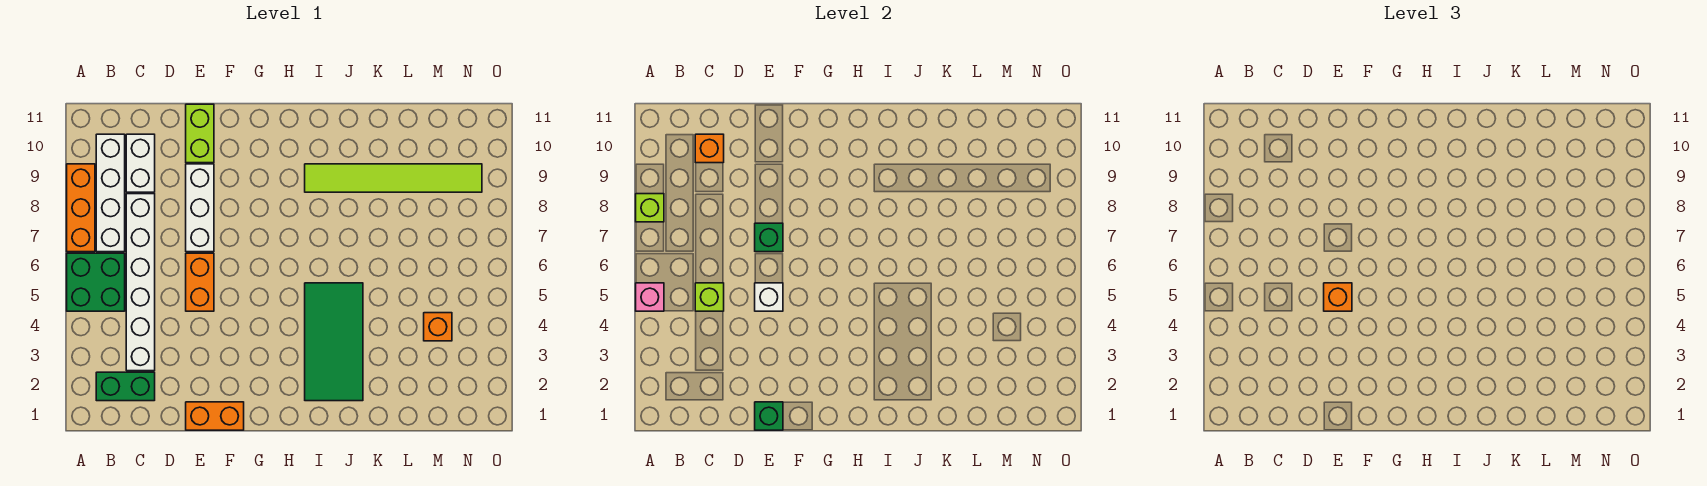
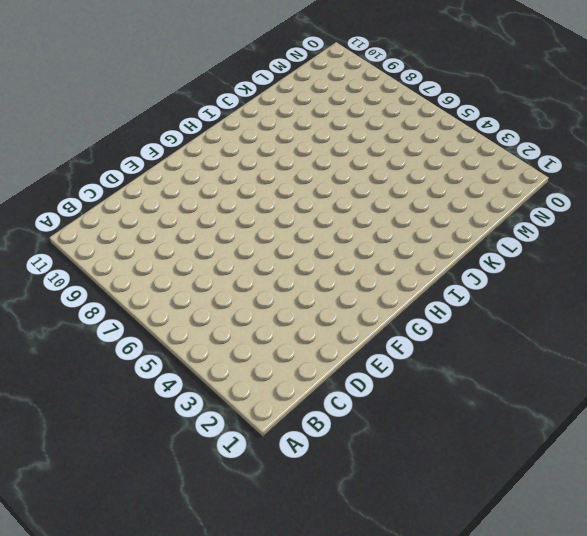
none -> green brick A5:B6 level 1
none -> orange brick A7:A9 level 1
none -> green brick B2:C2 level 1

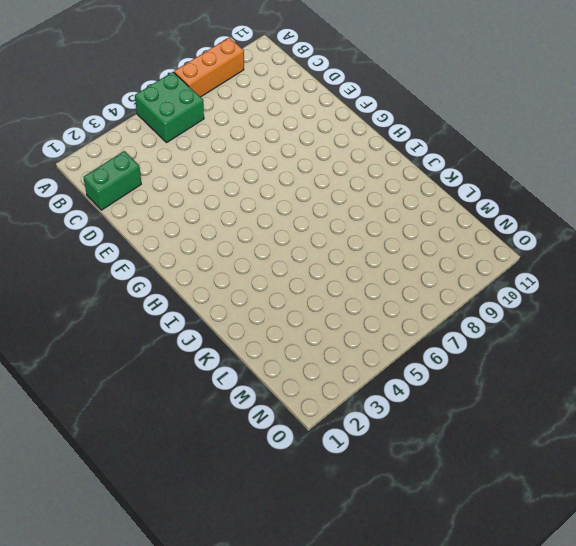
green brick C1:C2 level 1 -> green brick B2:C2 level 1
none -> white brick B7:B10 level 1
none -> white brick C3:C8 level 1
none -> white brick C9:C10 level 1

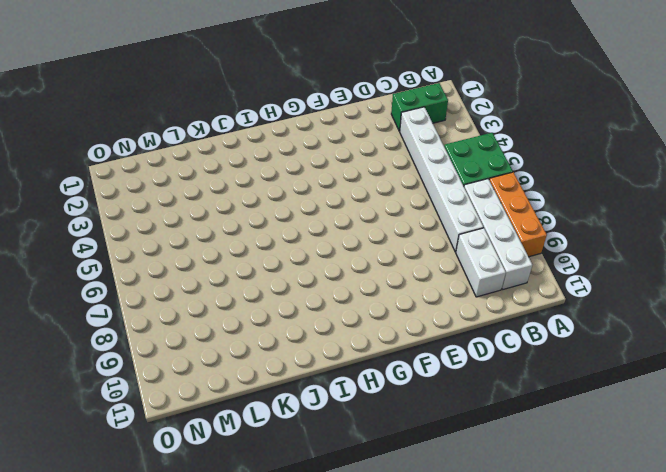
none -> orange brick E1:F1 level 1
none -> orange brick E5:E6 level 1
none -> white brick E7:E9 level 1

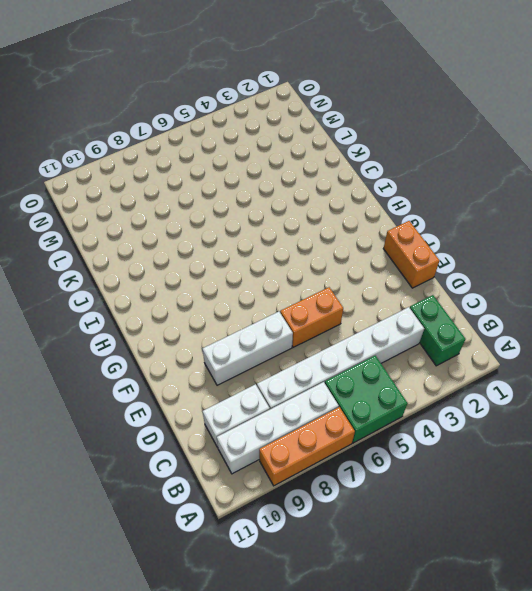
none -> lime brick E10:E11 level 1
none -> green tile I2:J5 level 1
none -> lime tile I9:N9 level 1

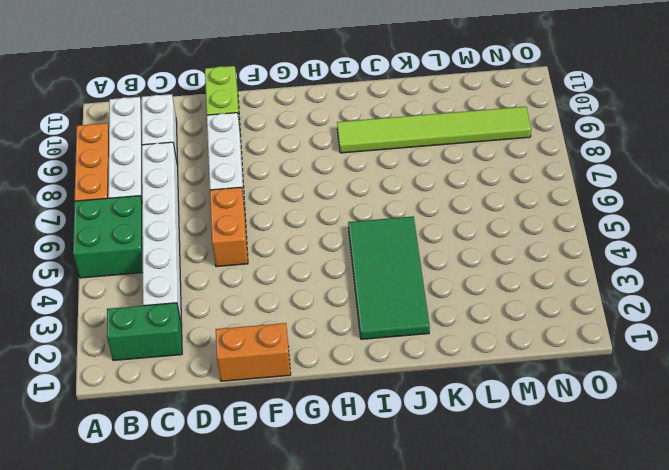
none -> orange brick M4 level 1
none -> pink brick A5 level 2
none -> lime brick A8 level 2

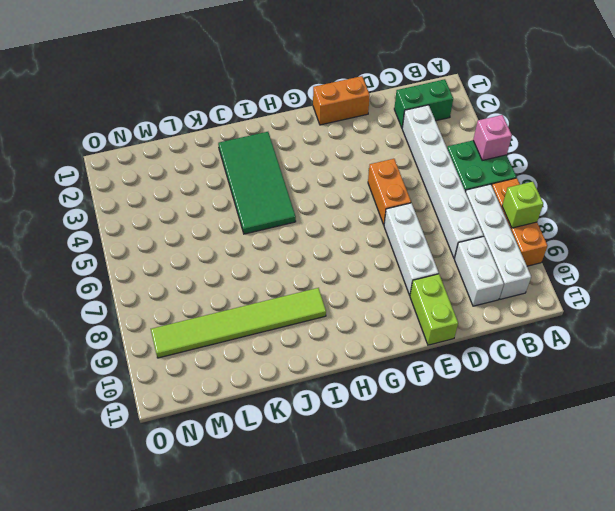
none -> orange brick M4 level 1
none -> lime brick C5 level 2
none -> orange brick C10 level 2

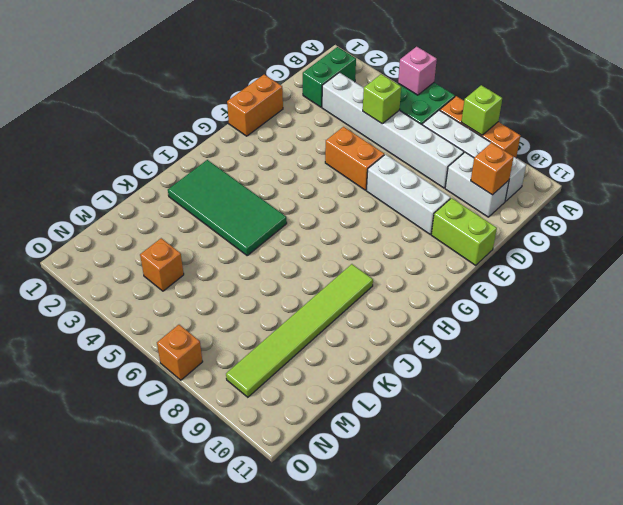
orange brick O7 level 1 -> orange brick E5 level 3
none -> green brick E1 level 2
none -> white brick E5 level 2
none -> green brick E7 level 2

